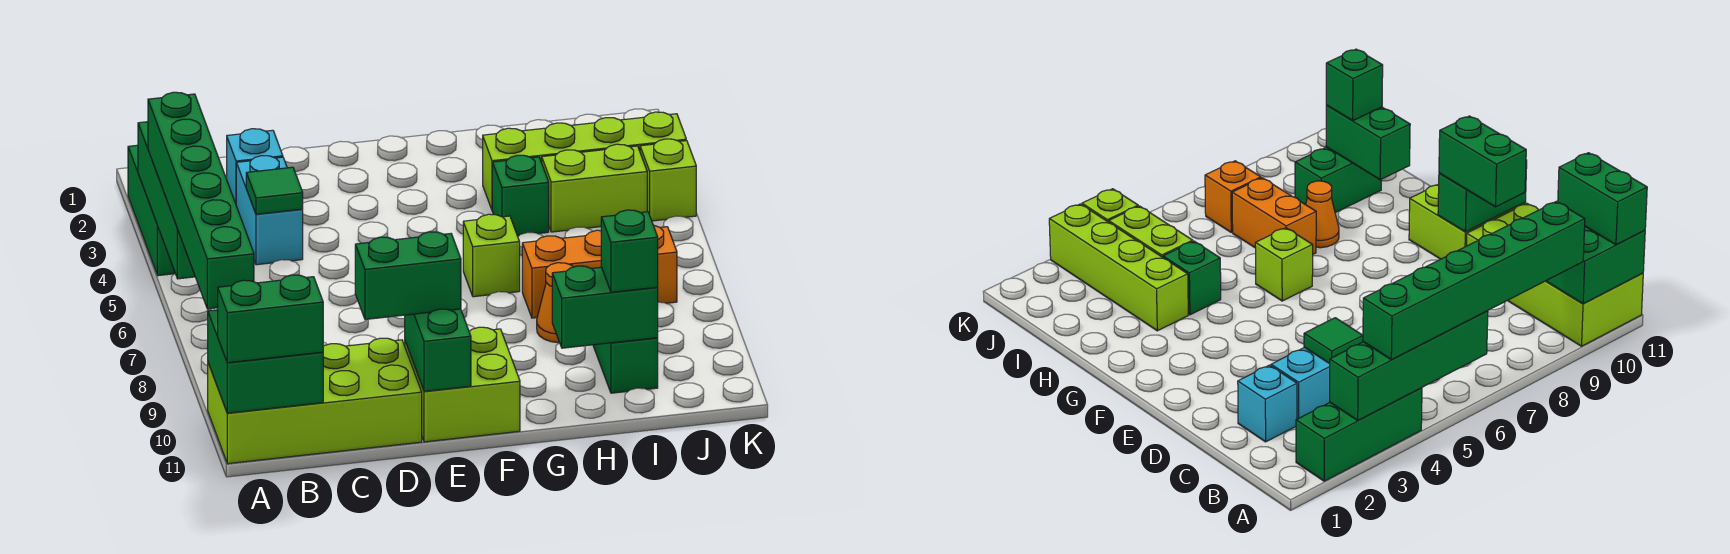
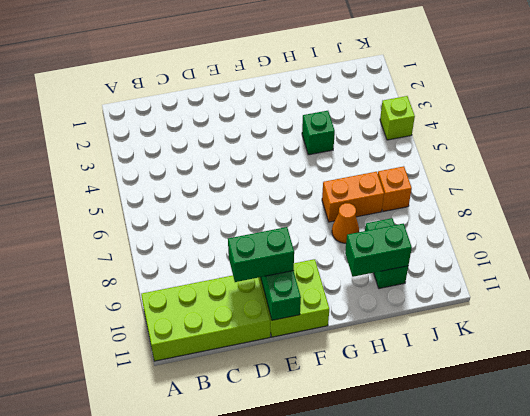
none -> green brick A2:A4 level 1
none -> cyan brick C2 level 1
none -> cyan brick C3:C4 level 1

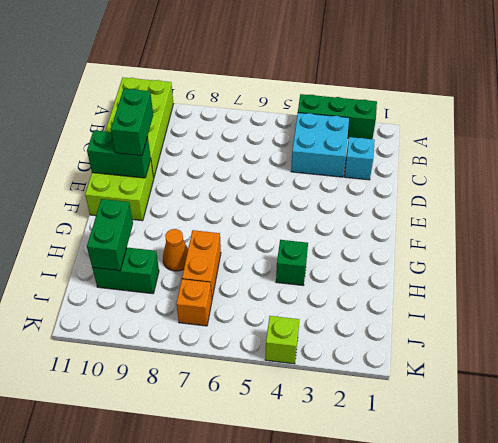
cyan brick B3:C4 level 1 -> cyan brick C3:C4 level 1
none -> lime brick G6 level 1
none -> lime brick H3:K3 level 1
none -> lime brick I4:J4 level 1

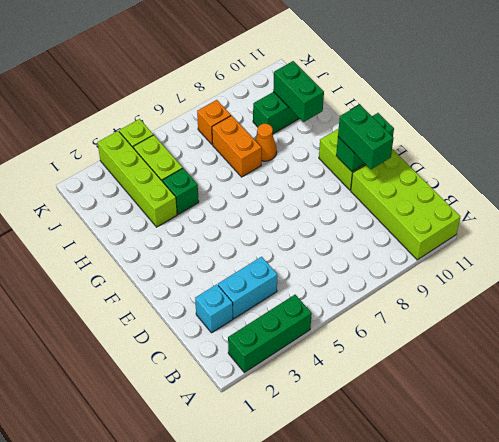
none -> lime brick G6 level 1
none -> green brick A3:A6 level 2
none -> green brick A10:B11 level 2

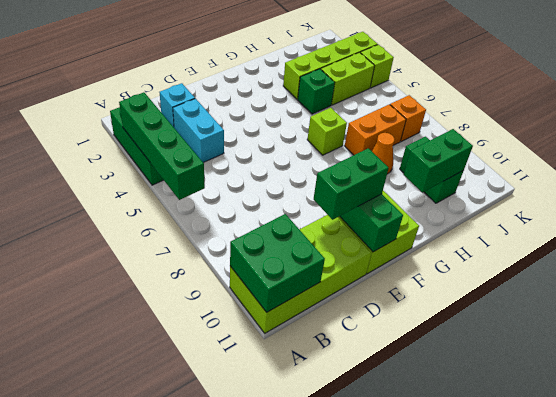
none -> green tile C4 level 2
none -> green brick A4:A9 level 3
none -> green brick A11:B11 level 3

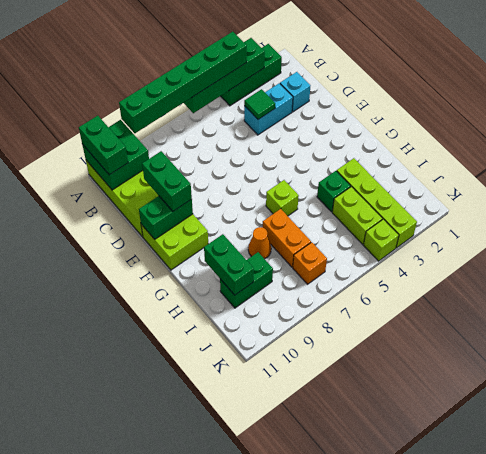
none -> green brick I10 level 3

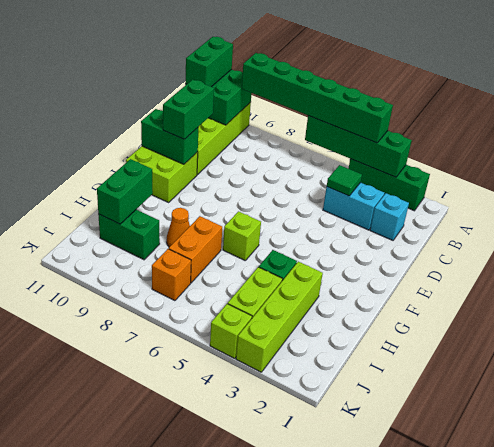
none -> green brick I10 level 3

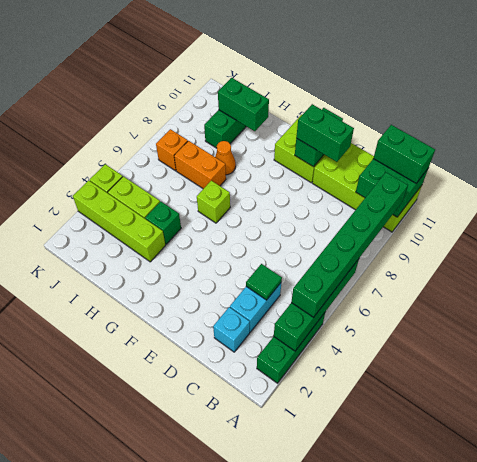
none -> green brick I10 level 3

